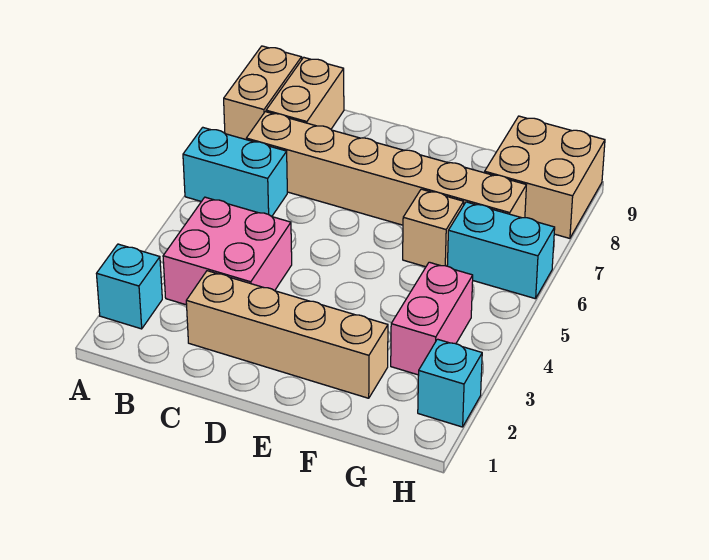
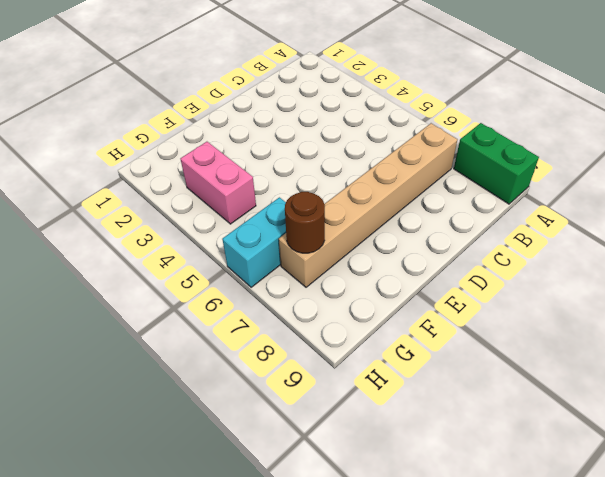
green brick A8:A9 level 1 -> tan brick A8:A9 level 1
brown round brick G7 level 2 -> none
none -> cyan brick A2 level 1
none -> cyan brick A6:B6 level 1
none -> pink brick B3:C4 level 1

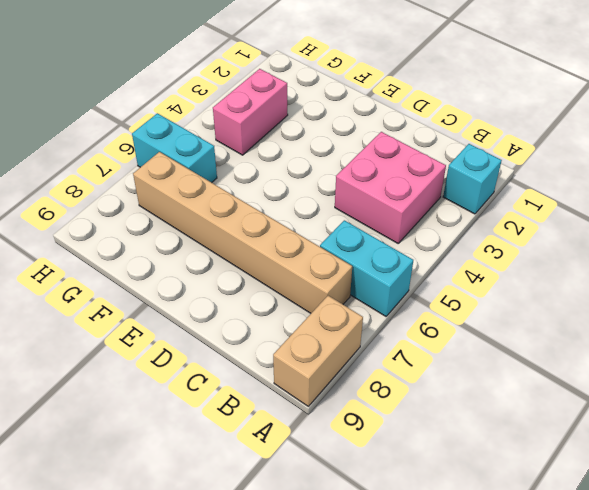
none -> tan brick B8:B9 level 1
none -> tan brick C2:F2 level 1
none -> tan brick F6 level 1

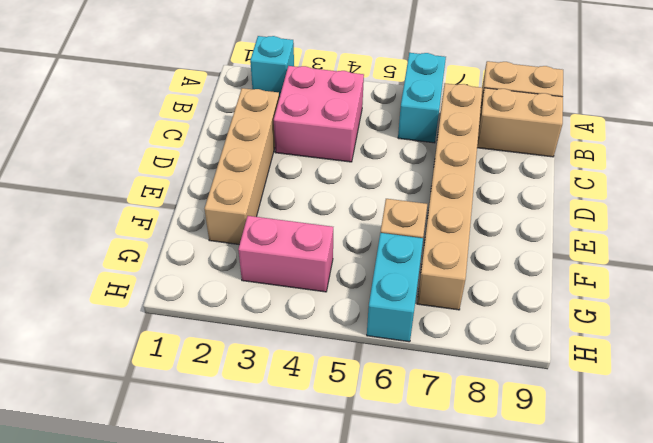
none -> tan brick G8:H9 level 1
none -> cyan brick H2 level 1

